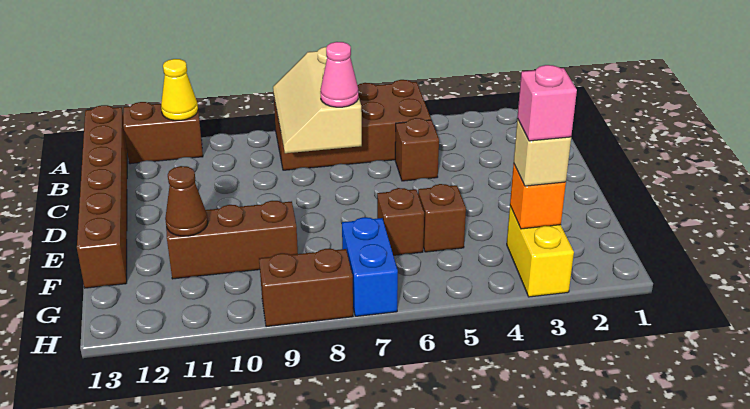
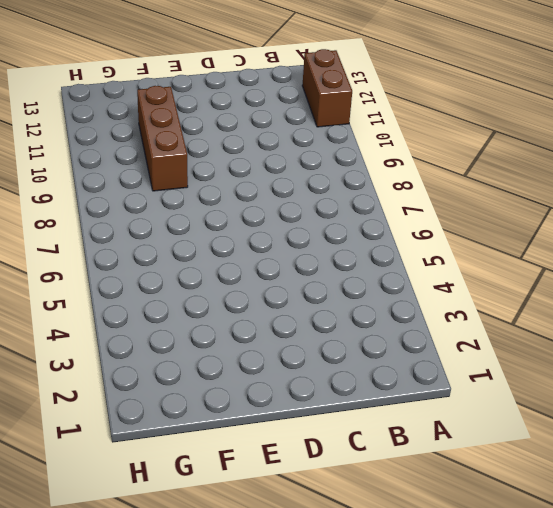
none -> brown brick A5:B8 level 1
none -> brown brick A13:F13 level 1
none -> brown brick C5 level 1

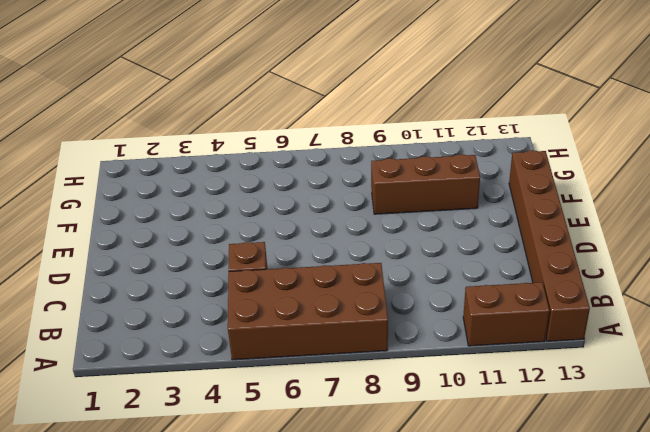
none -> brown brick F5 level 1
none -> brown brick F6 level 1
none -> yellow brick G3:H3 level 1

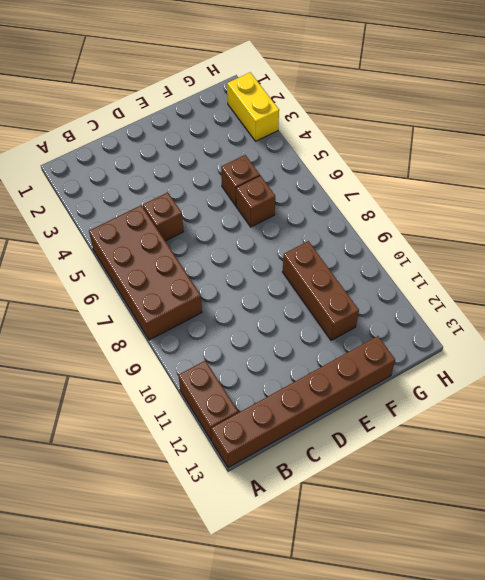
yellow brick H2:H3 level 1 -> yellow brick G3:H3 level 1
none -> blue brick G7:H7 level 1
none -> brown brick H8:H9 level 1
none -> tan slope A7:C8 level 2 top 7

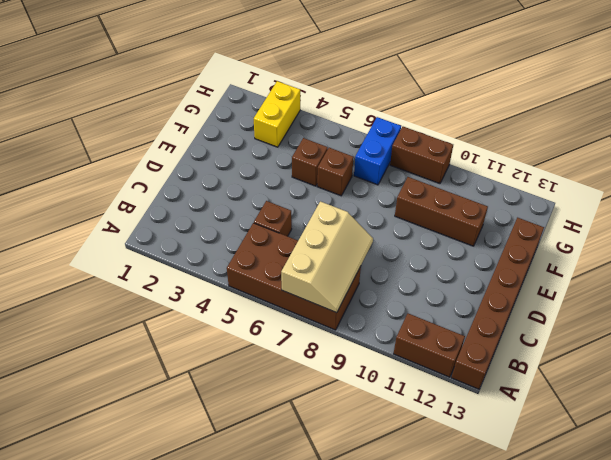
none -> yellow cone A11 level 2
none -> brown cone F11 level 2
none -> orange brick G3 level 2

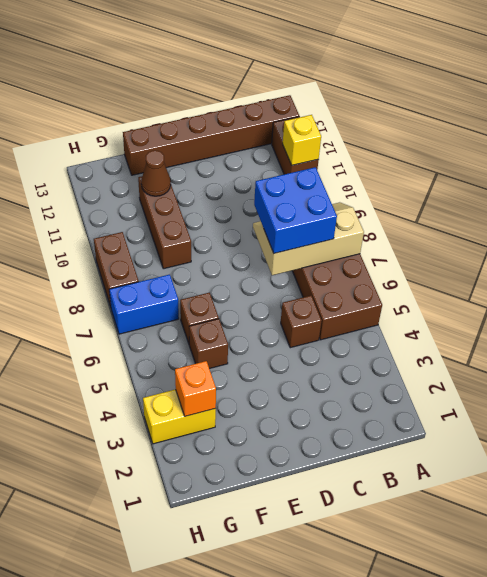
yellow brick A11 level 2 -> yellow cone A11 level 2
blue brick B7:C8 level 3 -> pink cone C7 level 3
none -> tan brick G3 level 3
none -> pink brick G3 level 4

